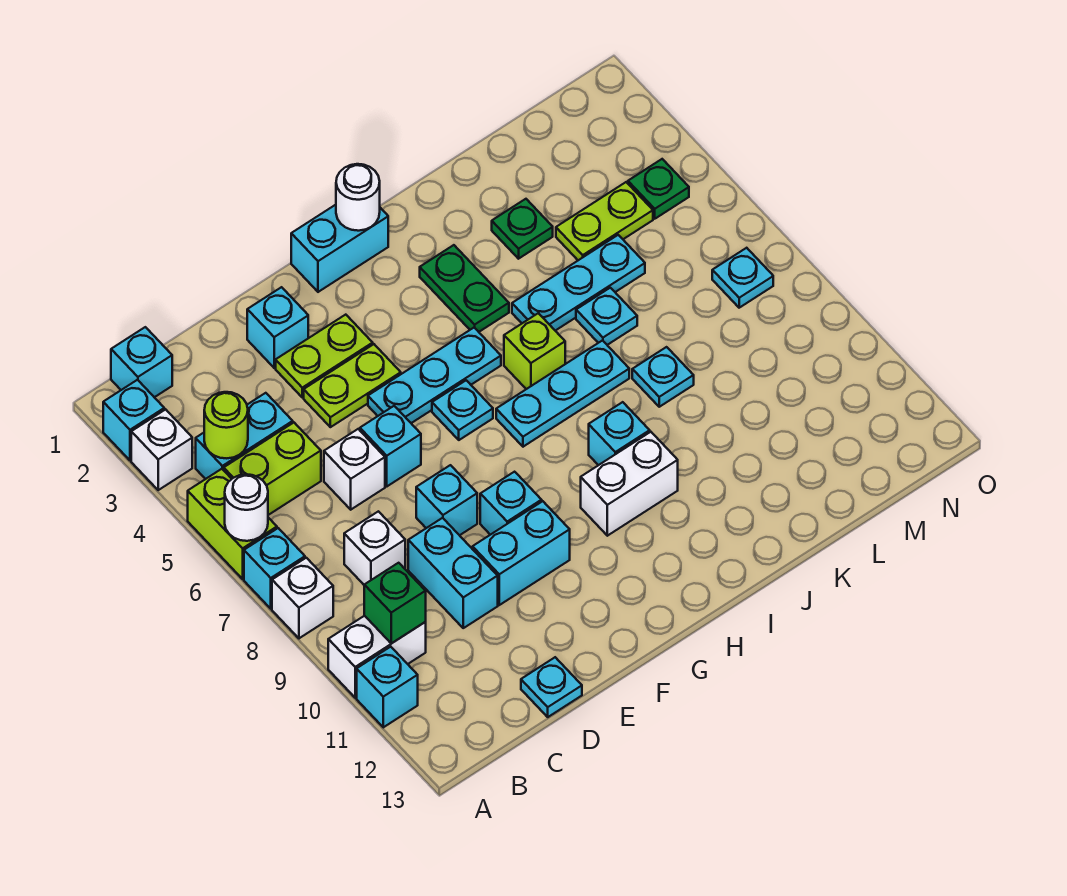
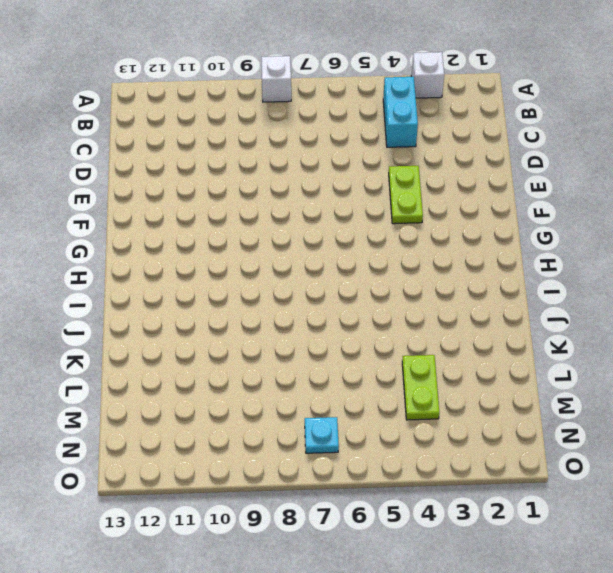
none -> cyan brick A2 level 1
none -> lime brick A5:A6 level 1
none -> cyan brick A7 level 1
none -> white brick A10:B10 level 1

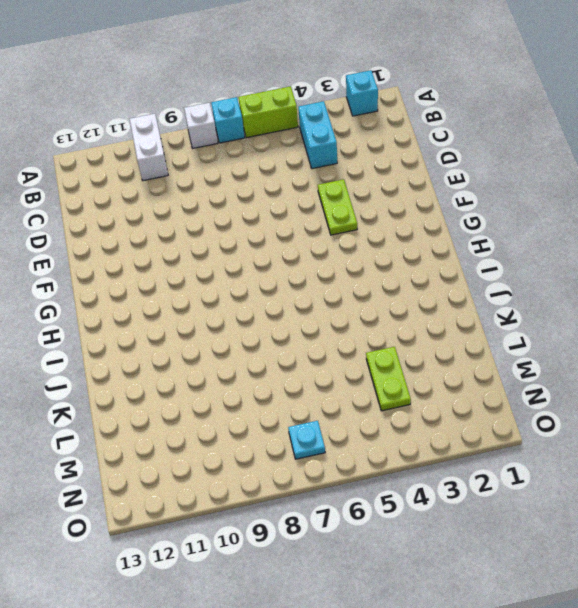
none -> white brick A3 level 1
none -> cyan brick A11 level 1
none -> cyan brick B1 level 1
none -> lime brick B5:C5 level 1

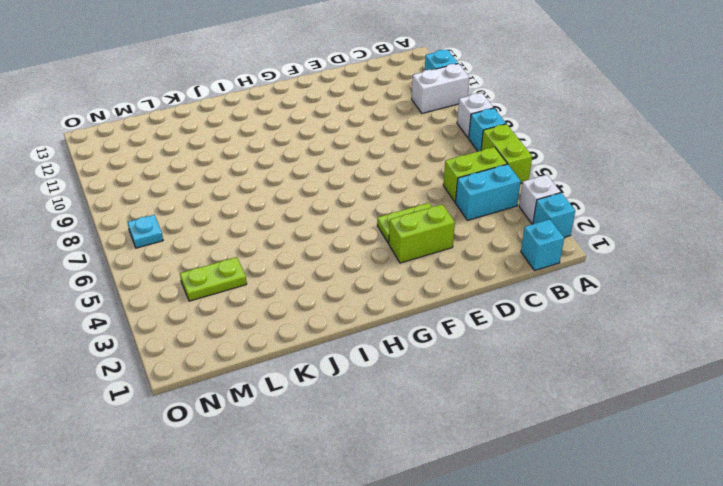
lime brick E3:F3 level 1 -> lime plate E3:F3 level 1
none -> white brick C8 level 1
none -> white brick D6 level 1
none -> cyan brick D9:D10 level 1
none -> cyan plate D13 level 1

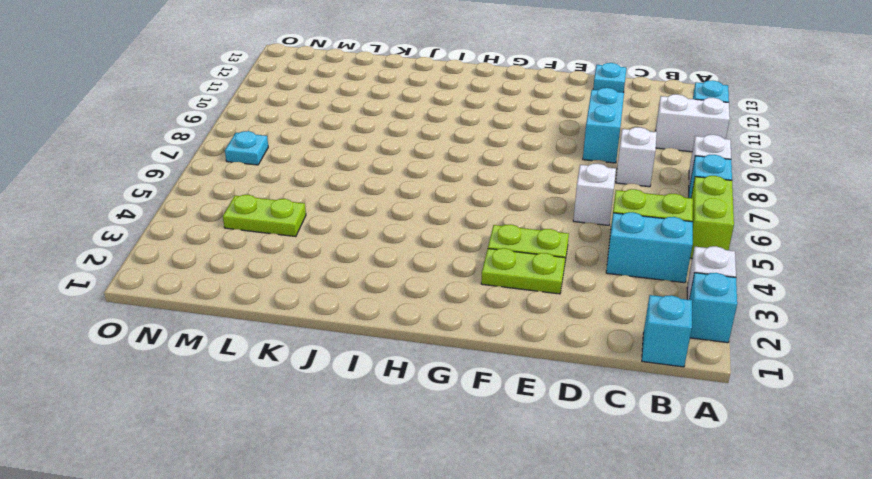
none -> cyan brick E2 level 1
none -> cyan brick E6 level 1
none -> cyan brick E8 level 1
none -> cyan brick E10:F10 level 1

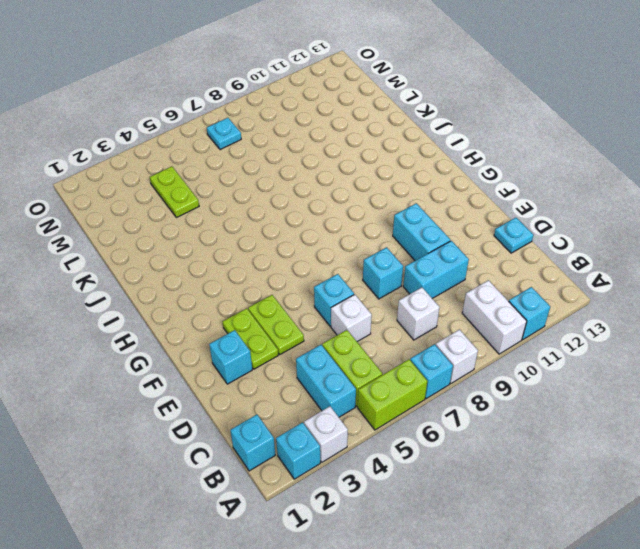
none -> cyan plate F5:H5 level 1
none -> cyan brick F9 level 1
none -> cyan brick G1:H1 level 1
none -> cyan plate G6 level 1

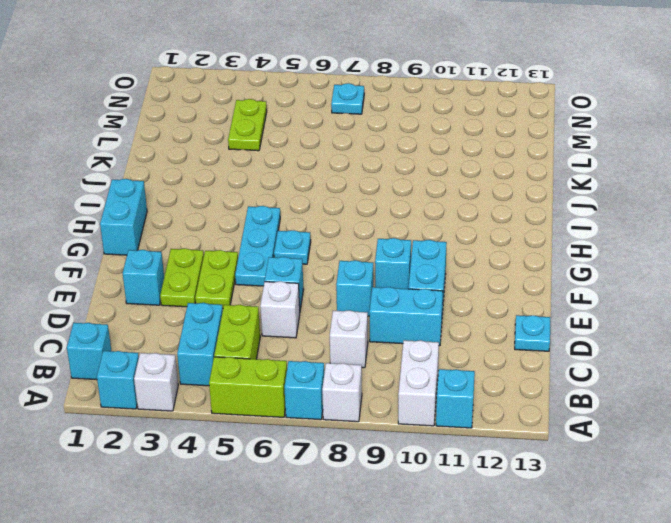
none -> cyan plate H7:J7 level 1
none -> white brick H10:I10 level 1
none -> green plate I3:I4 level 1
none -> lime brick I6 level 1

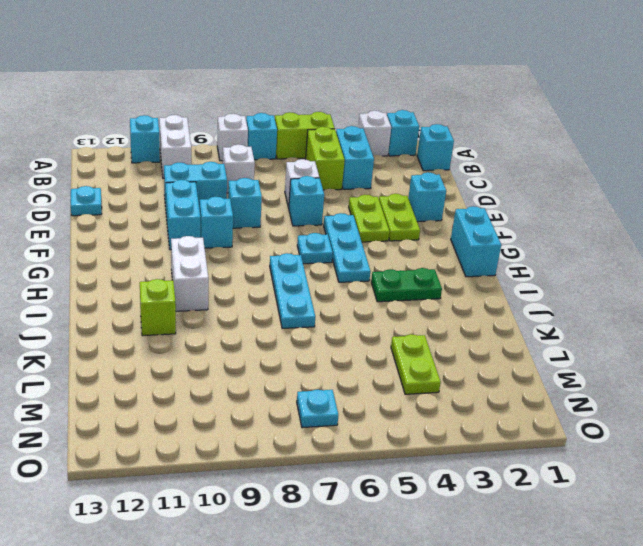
lime brick J11 level 1 -> lime brick I6 level 1
none -> cyan brick I9 level 1
none -> cyan plate J5:L5 level 1
none -> green plate K3 level 1
none -> cyan plate K6 level 1

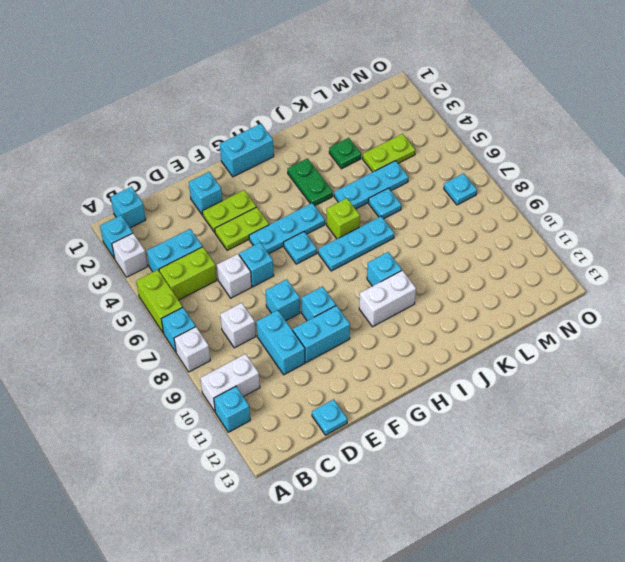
none -> cyan plate K8 level 1
none -> green plate N4 level 1
none -> white round brick A6 level 2
none -> lime round brick B4 level 2

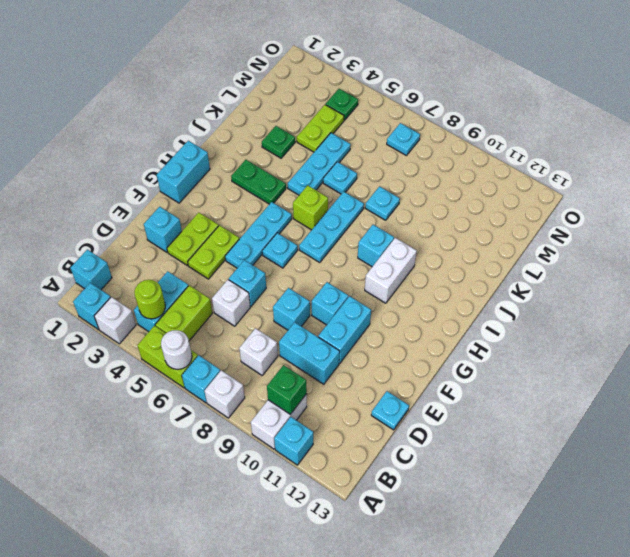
none -> white round brick H1 level 2

